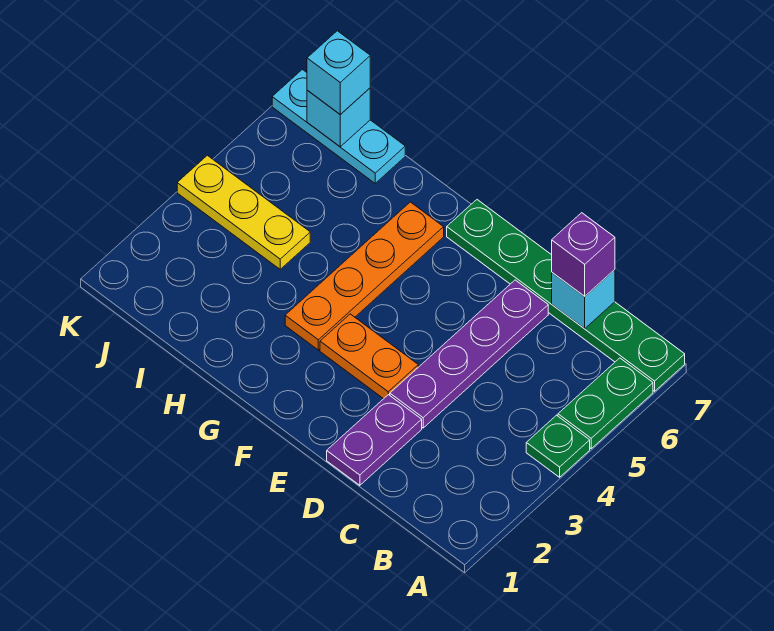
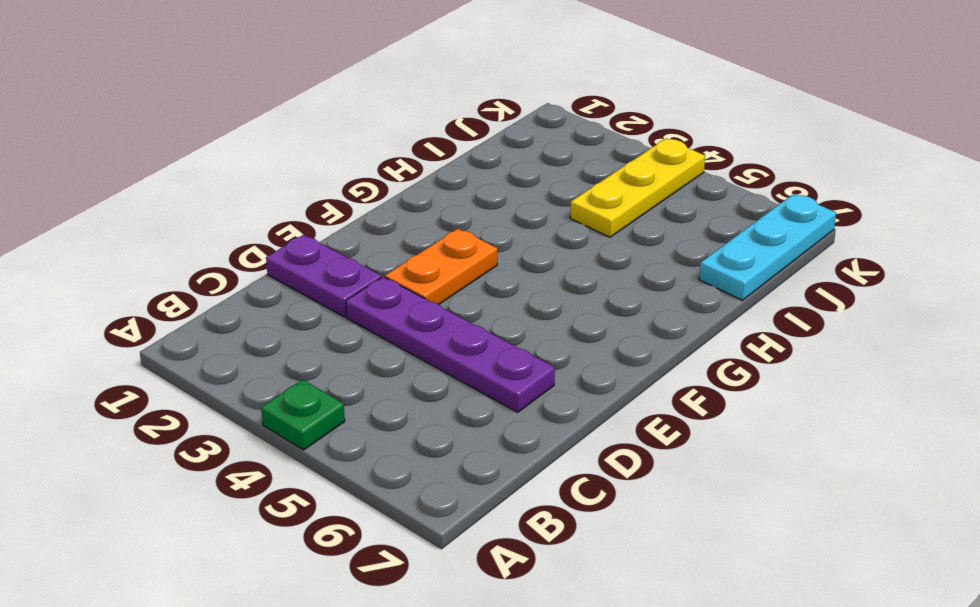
none -> green plate A5:A6 level 1
none -> green plate A7:F7 level 1
none -> orange plate G3:G6 level 1

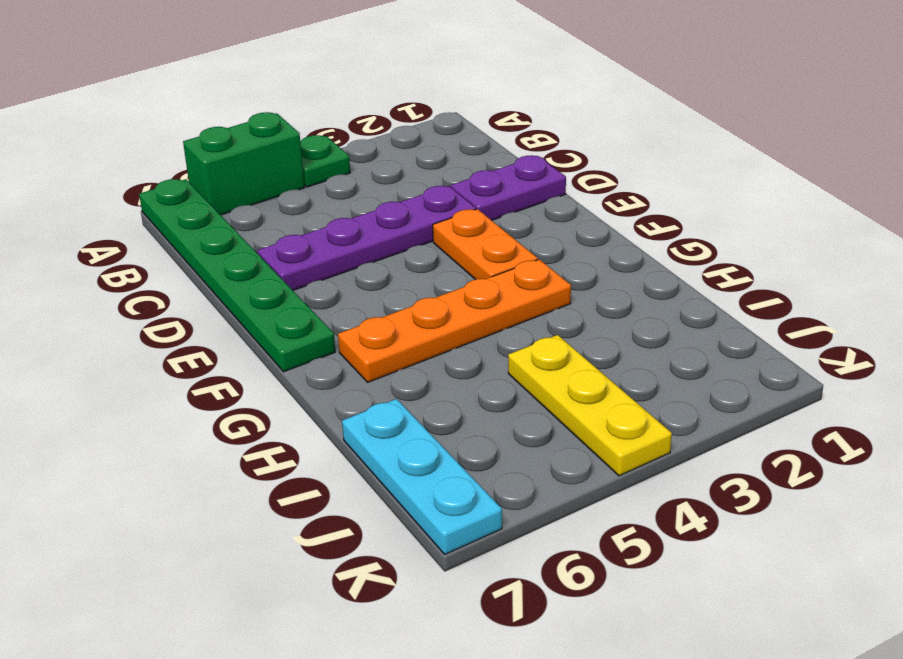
green brick A5:A6 level 1 -> green plate A5:A6 level 1
none -> cyan brick C7 level 2
none -> cyan brick J7 level 2
none -> purple brick C7 level 3

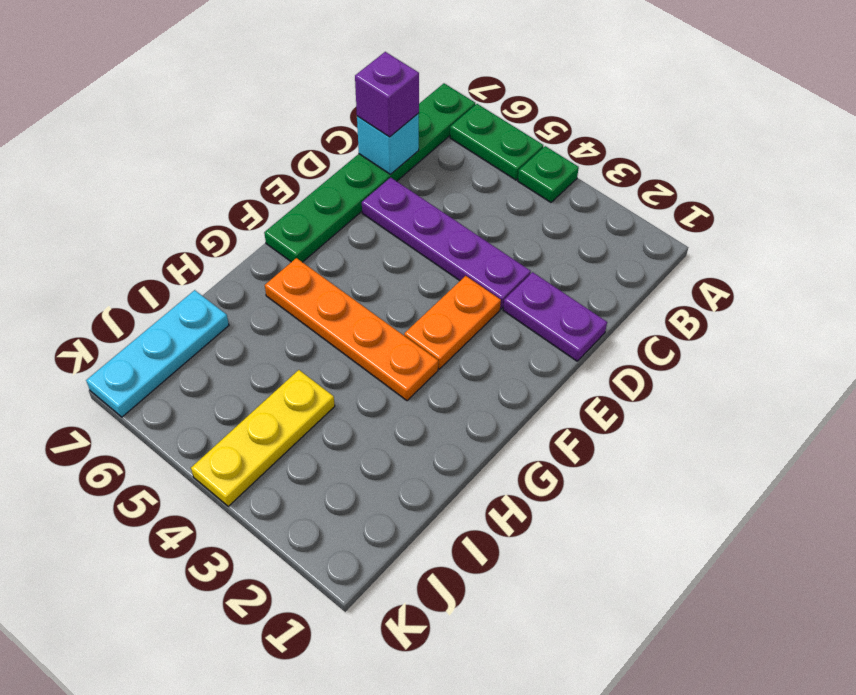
none -> cyan brick J7 level 2
none -> cyan brick J7 level 3

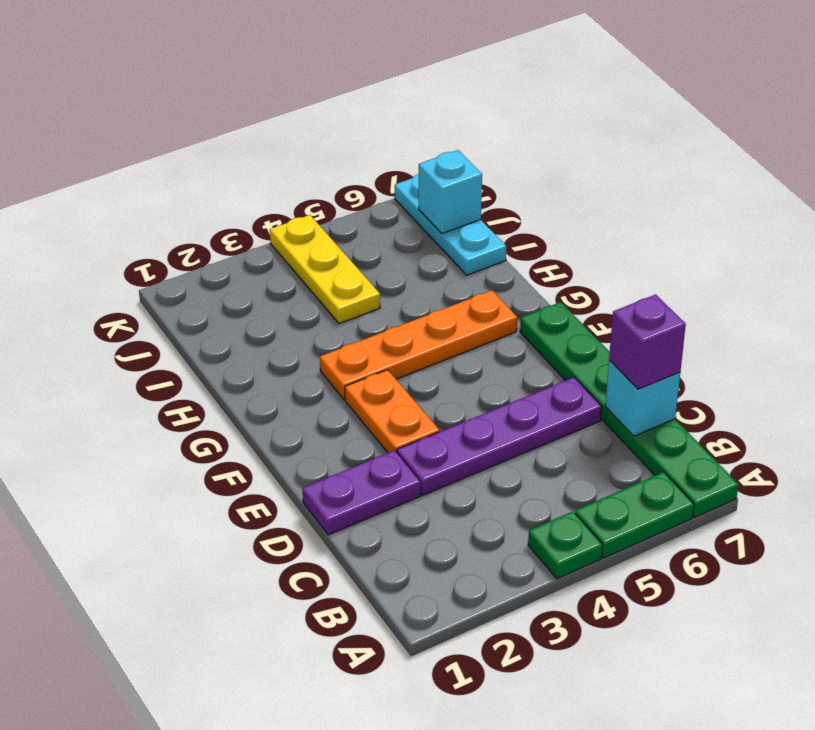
none -> cyan brick J7 level 3

